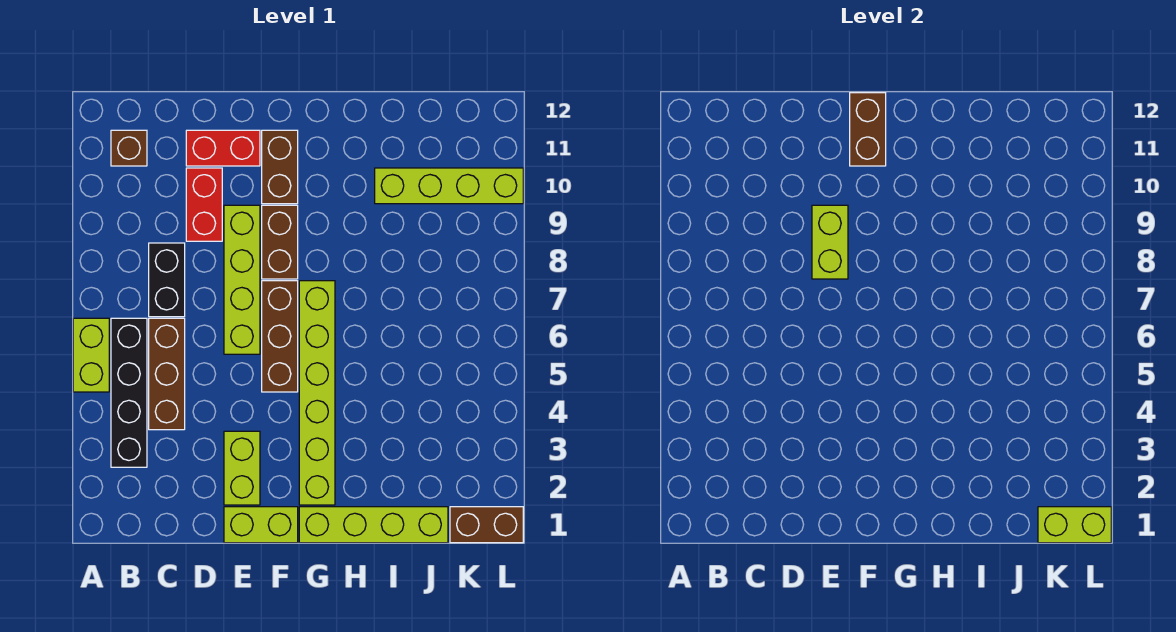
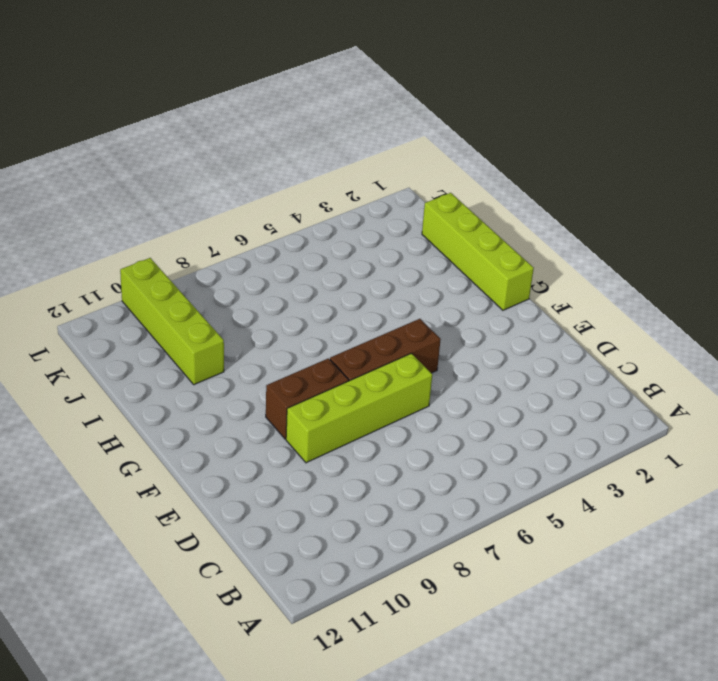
none -> lime brick A5:A6 level 1
none -> black brick B3:B6 level 1
none -> brown brick B11 level 1

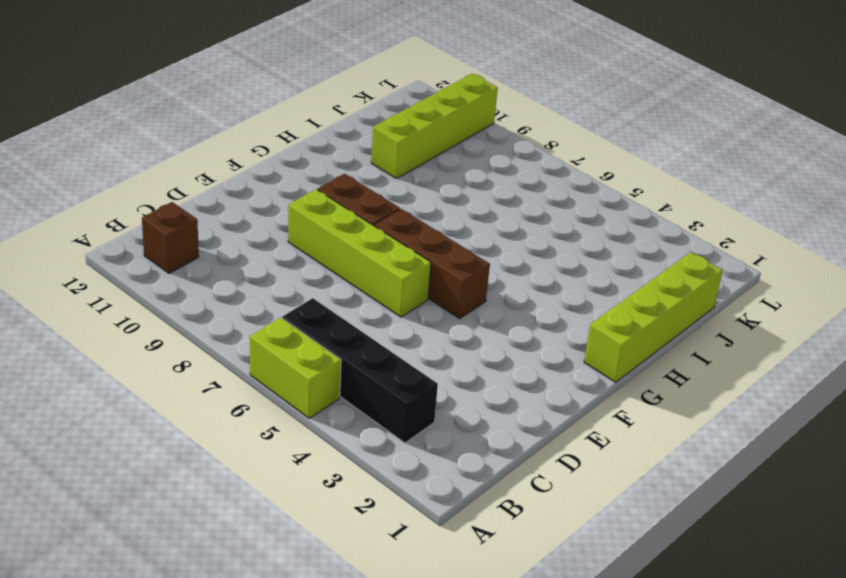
none -> brown brick C4:C6 level 1
none -> black brick C7:C8 level 1
none -> red brick D9:D10 level 1

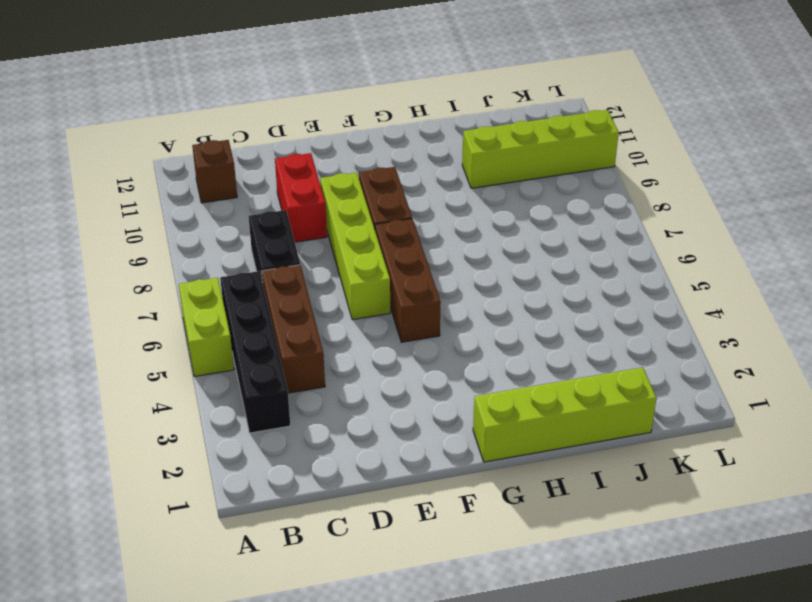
none -> red brick D11:E11 level 1
none -> lime brick E1:F1 level 1
none -> lime brick E2:E3 level 1

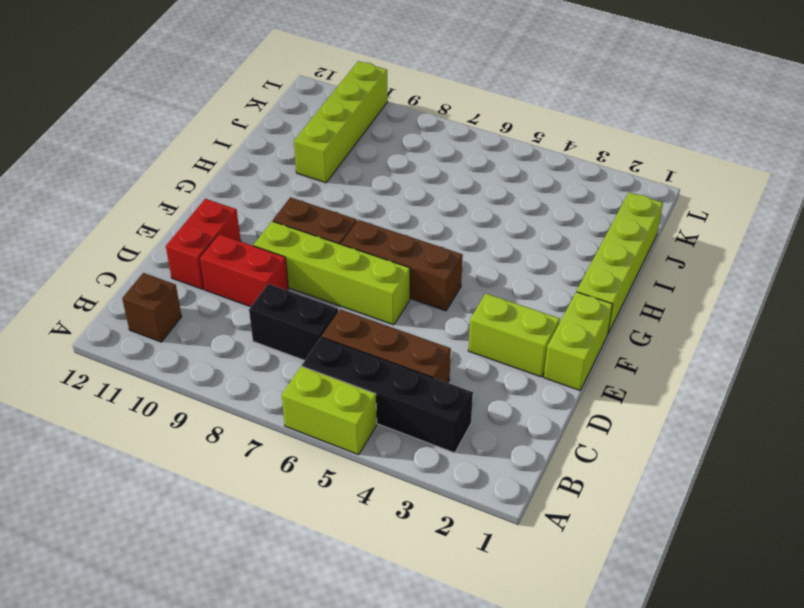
none -> brown brick F10:F11 level 1
none -> lime brick G2:G7 level 1
none -> brown brick K1:L1 level 1

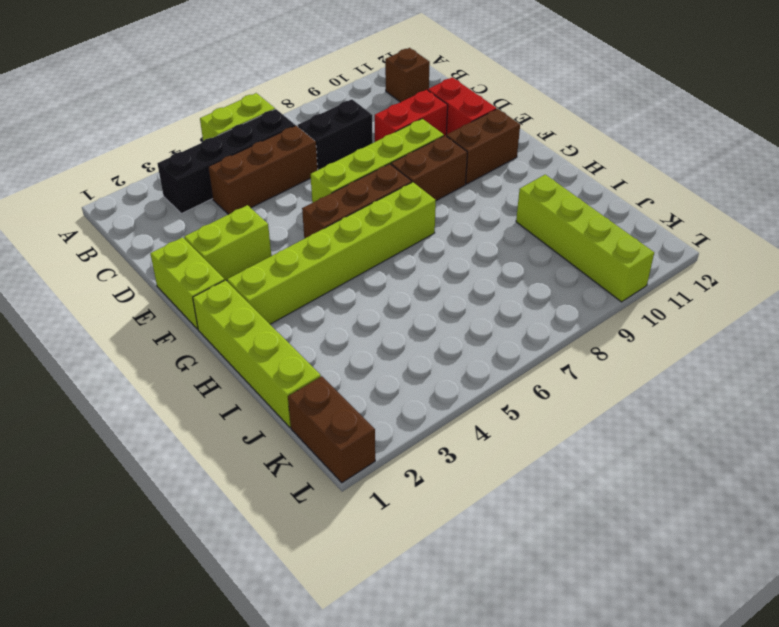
none -> lime brick E8:E9 level 2
none -> brown brick F11:F12 level 2
none -> lime brick K1:L1 level 2

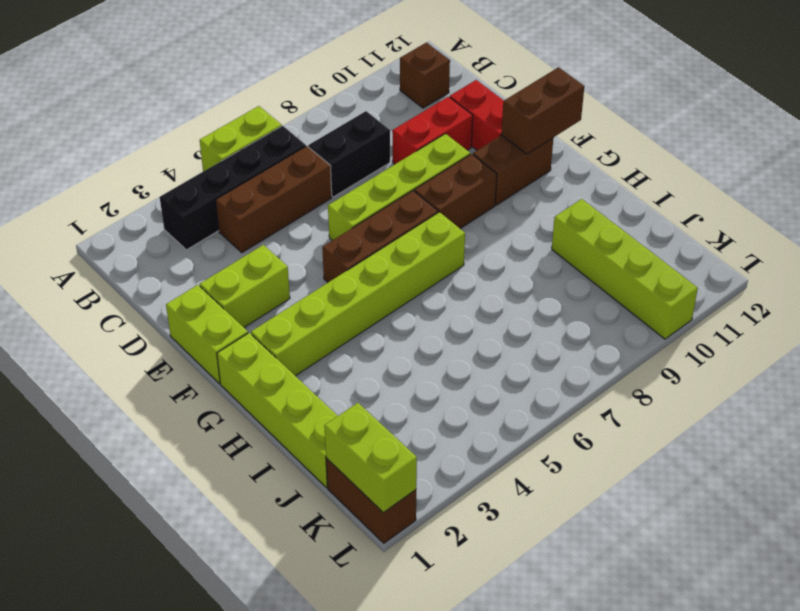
none -> lime brick E8:E9 level 2

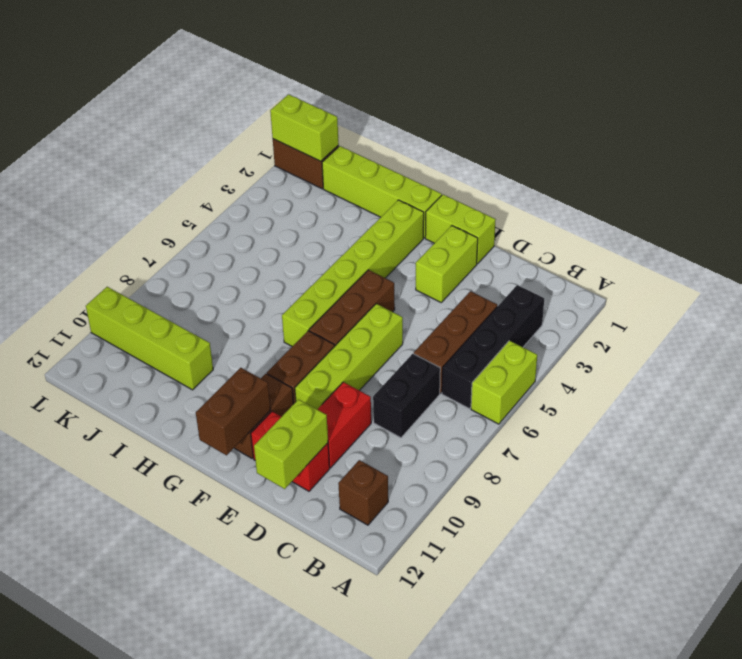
lime brick D11:D12 level 2 -> lime brick E8:E9 level 2

